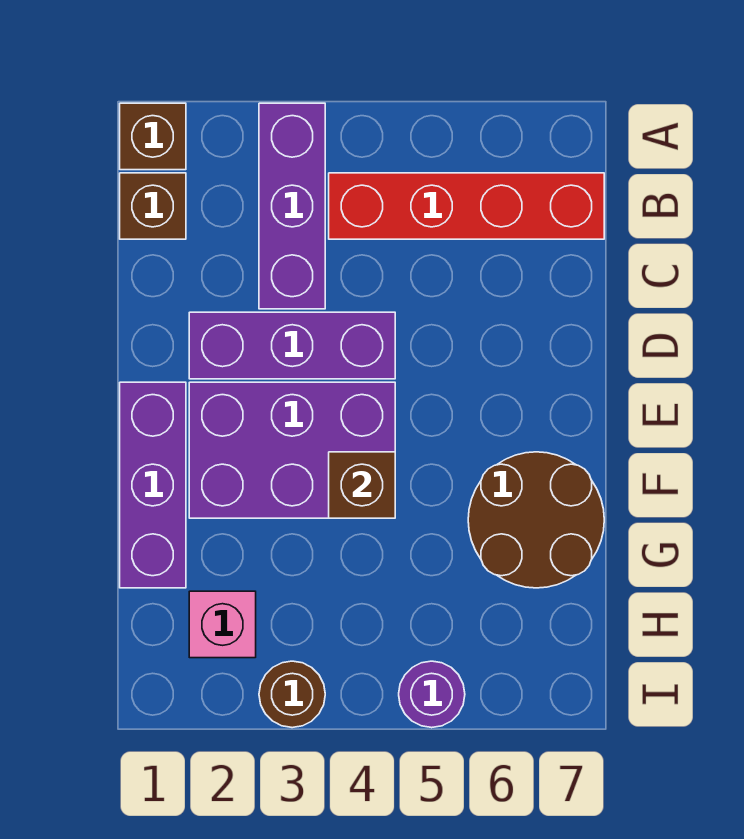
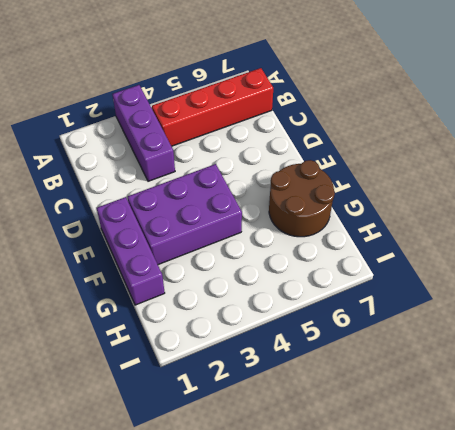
none -> brown brick A1 level 1
none -> brown brick B1 level 1
none -> purple brick D2:D4 level 1

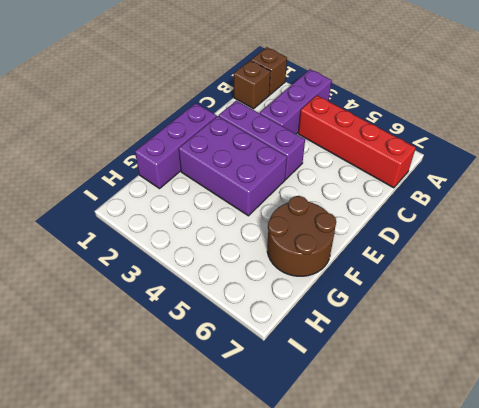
none -> pink brick H2 level 1
none -> brown round brick I3 level 1
none -> purple round brick I5 level 1

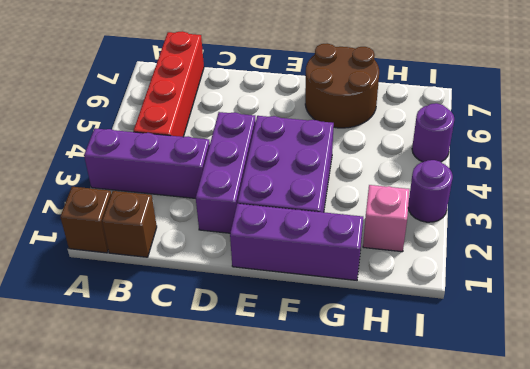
purple round brick I3 level 1 -> brown round brick I3 level 1
none -> brown brick F4 level 2

